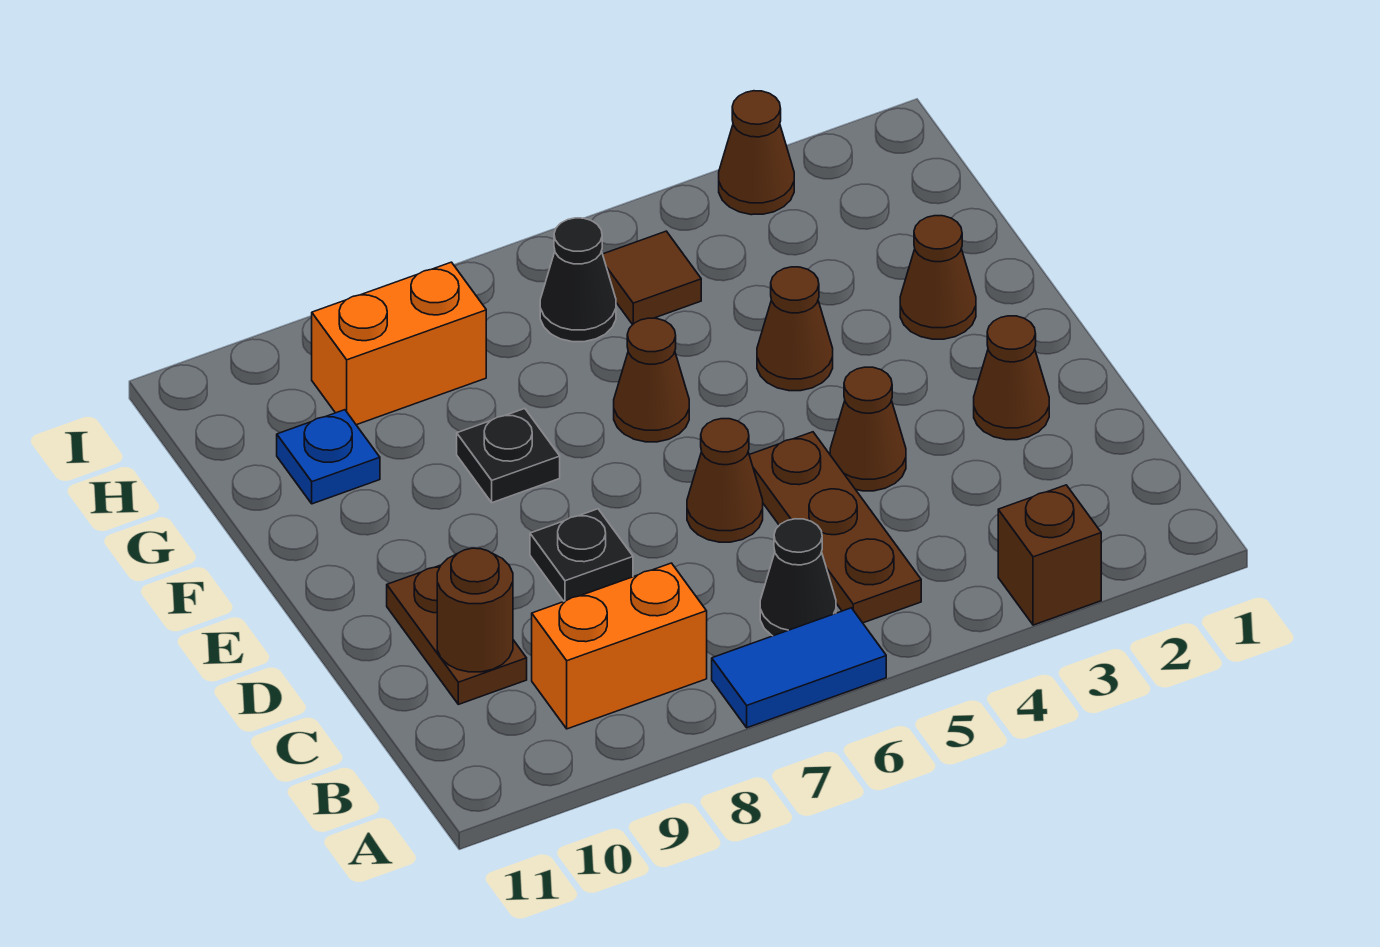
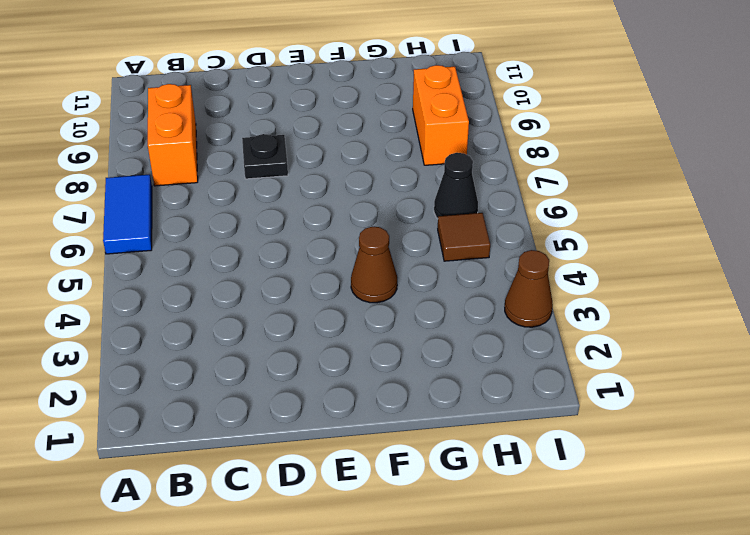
none -> brown brick A3 level 1
none -> brown plate B5:D5 level 1
none -> black cone B6 level 1

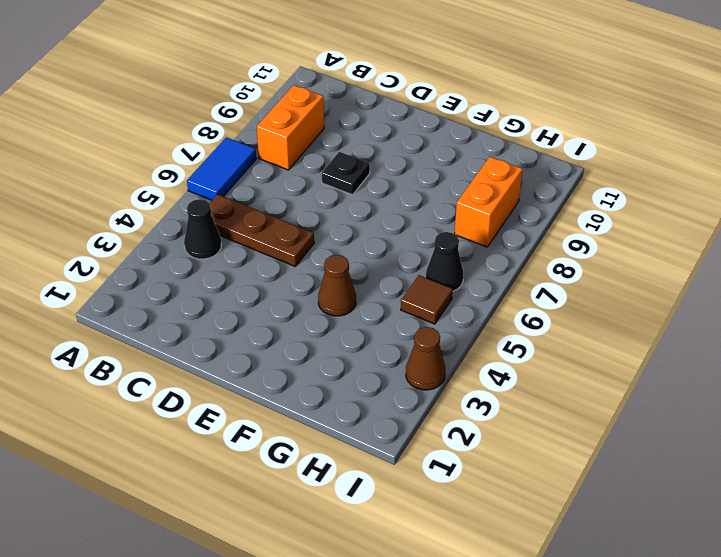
black cone B4 level 1 -> black cone B6 level 1
none -> brown brick A3 level 1
none -> brown plate C10:D10 level 1
none -> brown cone D2 level 1

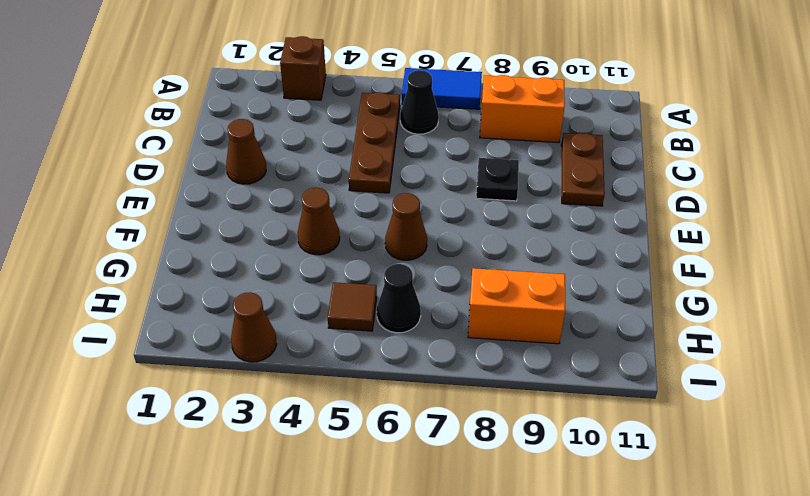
none -> brown cone D4 level 1
none -> brown cone D6 level 1
none -> brown cone F2 level 1

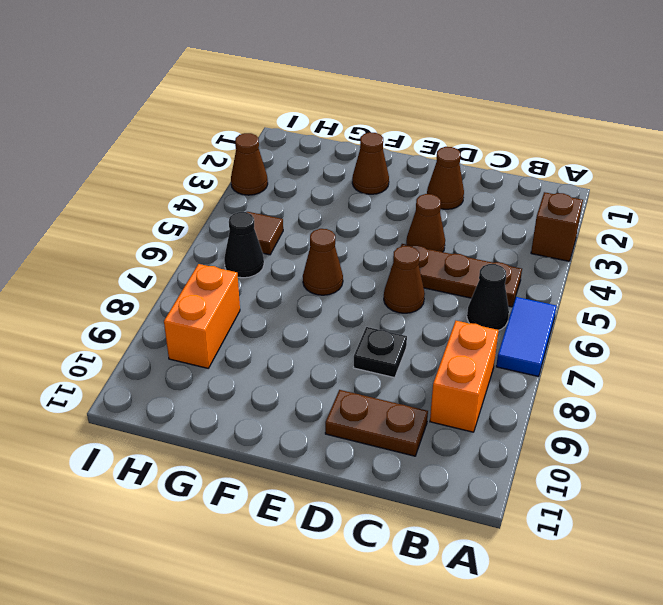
none -> brown cone F4 level 1
none -> black plate F8 level 1
none -> blue plate G10 level 1

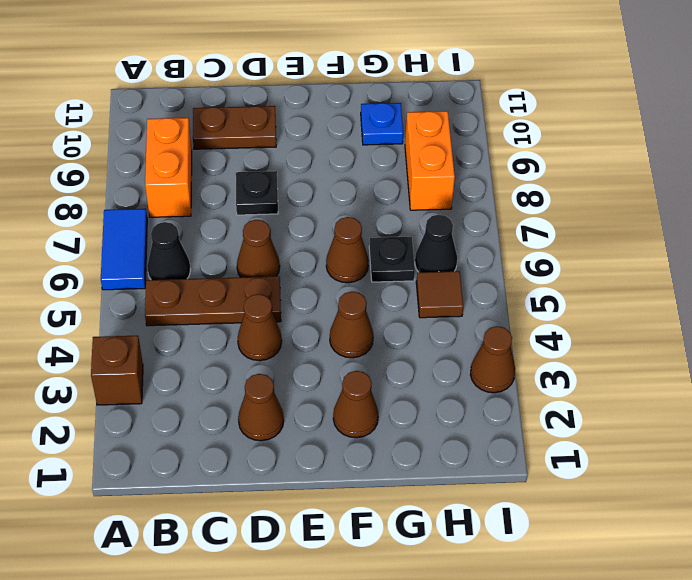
black plate G6 level 1 -> black plate F8 level 1
none -> brown round brick C10 level 2

